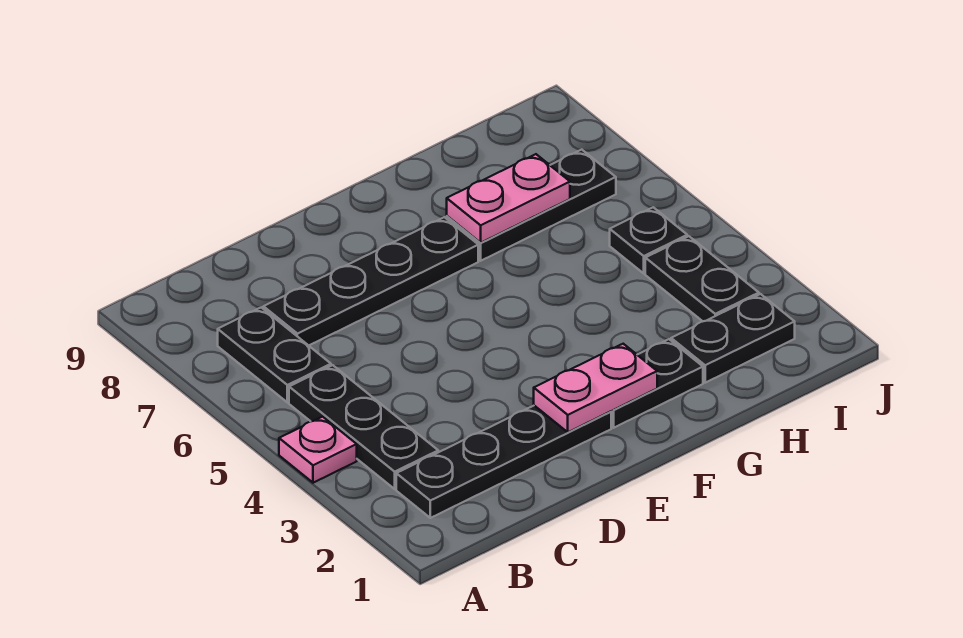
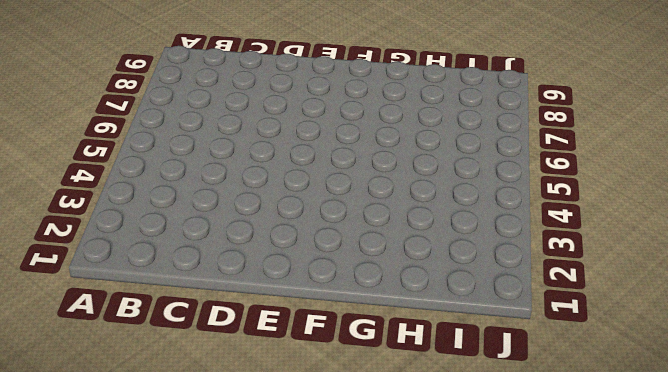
none -> pink plate A4 level 1
none -> black plate B2:E2 level 1
none -> black plate B3:B5 level 1

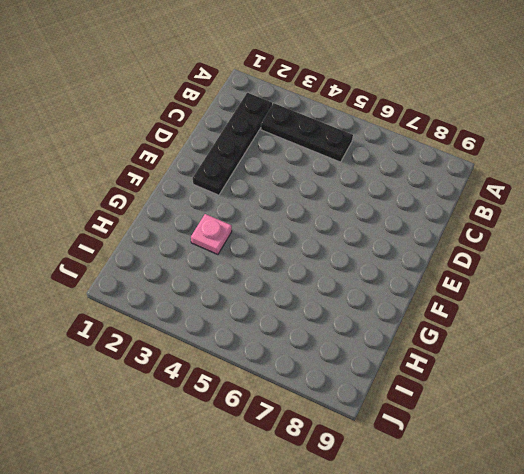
pink plate G3 level 1 -> pink plate A4 level 1
none -> black plate B6:B7 level 1
none -> black plate C7:F7 level 1
none -> black plate F2:G2 level 1

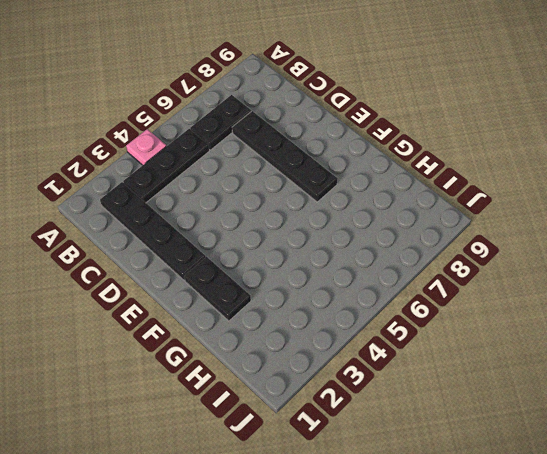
none -> black plate G7:I7 level 1
none -> black plate H2:I2 level 1
none -> black plate I3:I4 level 1

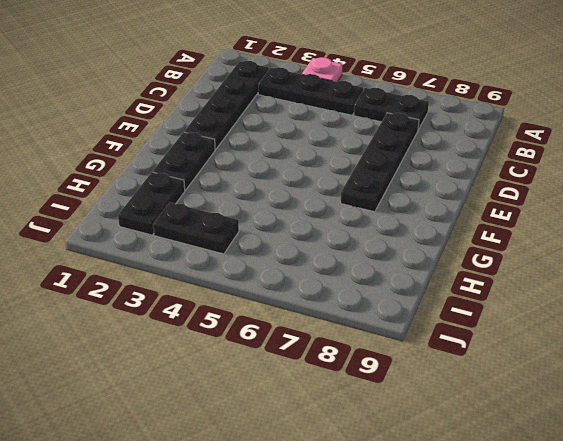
none -> black plate G7:I7 level 1
none -> black plate I5 level 1
none -> pink plate E2:F2 level 2

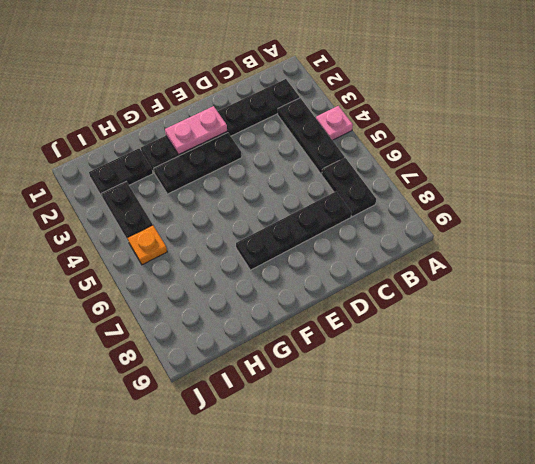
black plate E3:G3 level 1 -> black plate G7:I7 level 1
orange plate I5 level 1 -> black plate I5 level 1
none -> pink plate G7:H7 level 2

